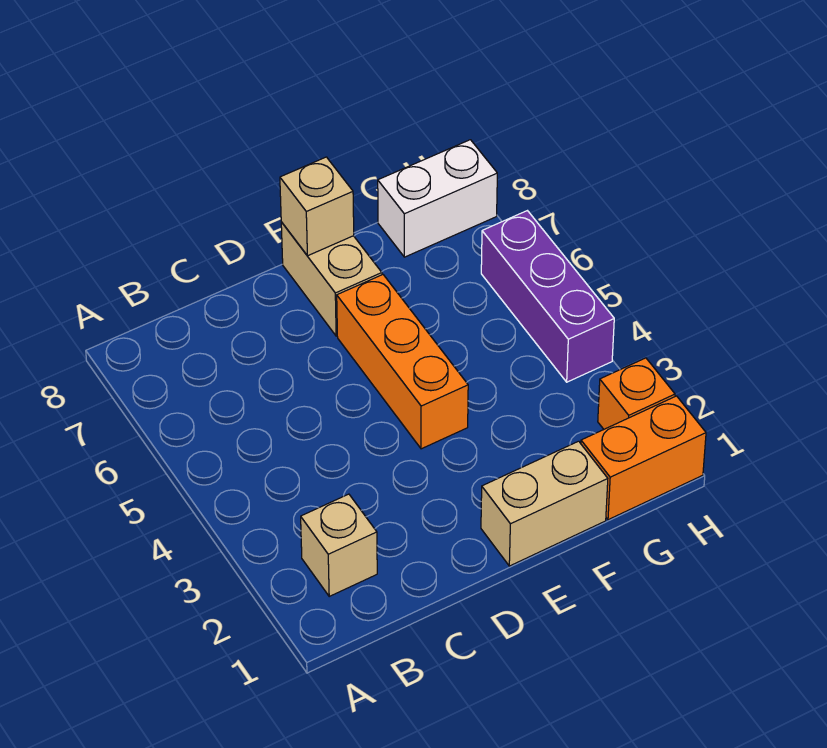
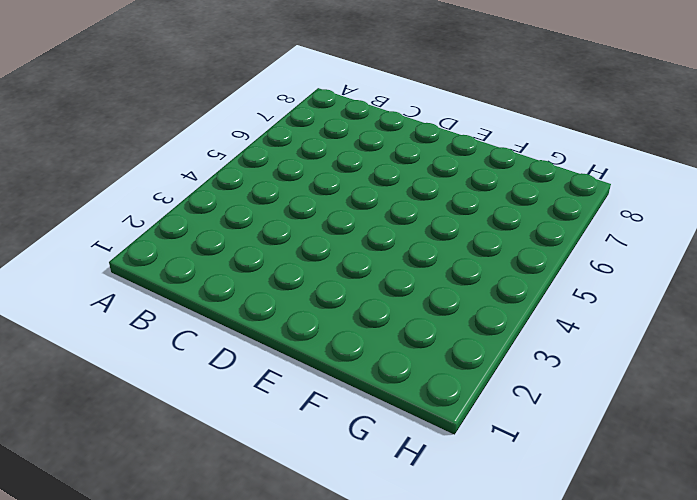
none -> tan brick B2 level 1
none -> tan brick E1:F1 level 1

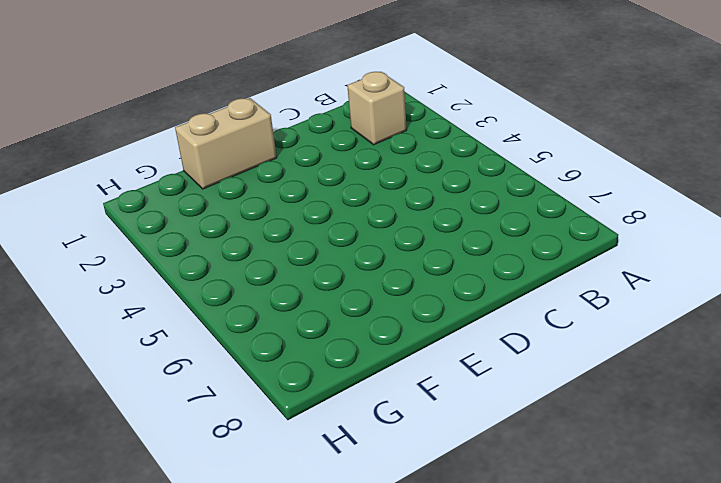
none -> orange brick E4:E6 level 1
none -> tan brick E7:E8 level 1

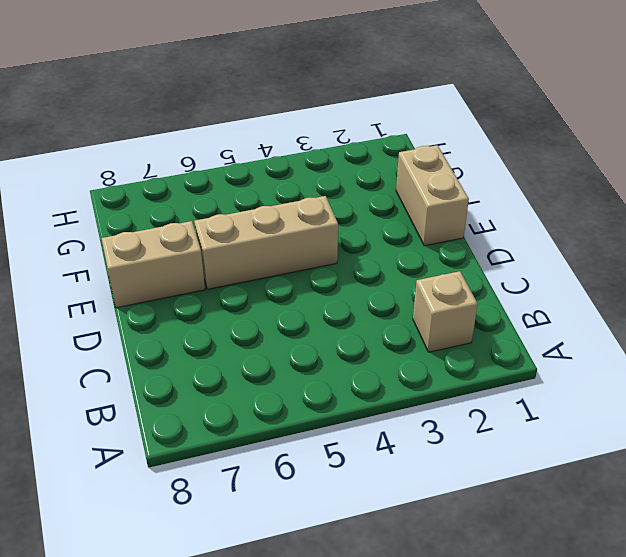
tan brick E4:E6 level 1 -> orange brick E4:E6 level 1
none -> orange brick G1:H1 level 1
none -> white brick G8:H8 level 1

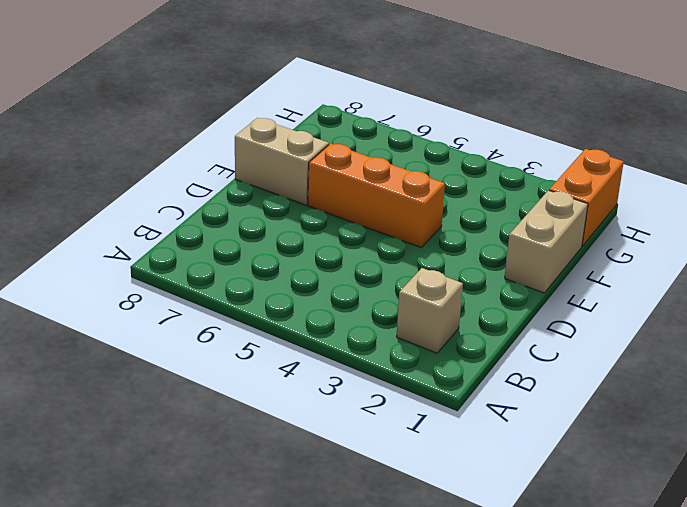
none -> white brick G8:H8 level 1
none -> orange brick H2 level 1

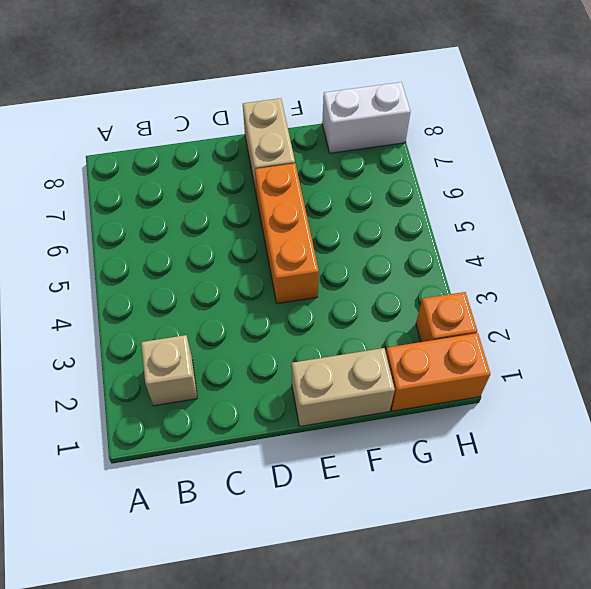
none -> purple brick H4:H6 level 1
none -> tan brick E8 level 2

